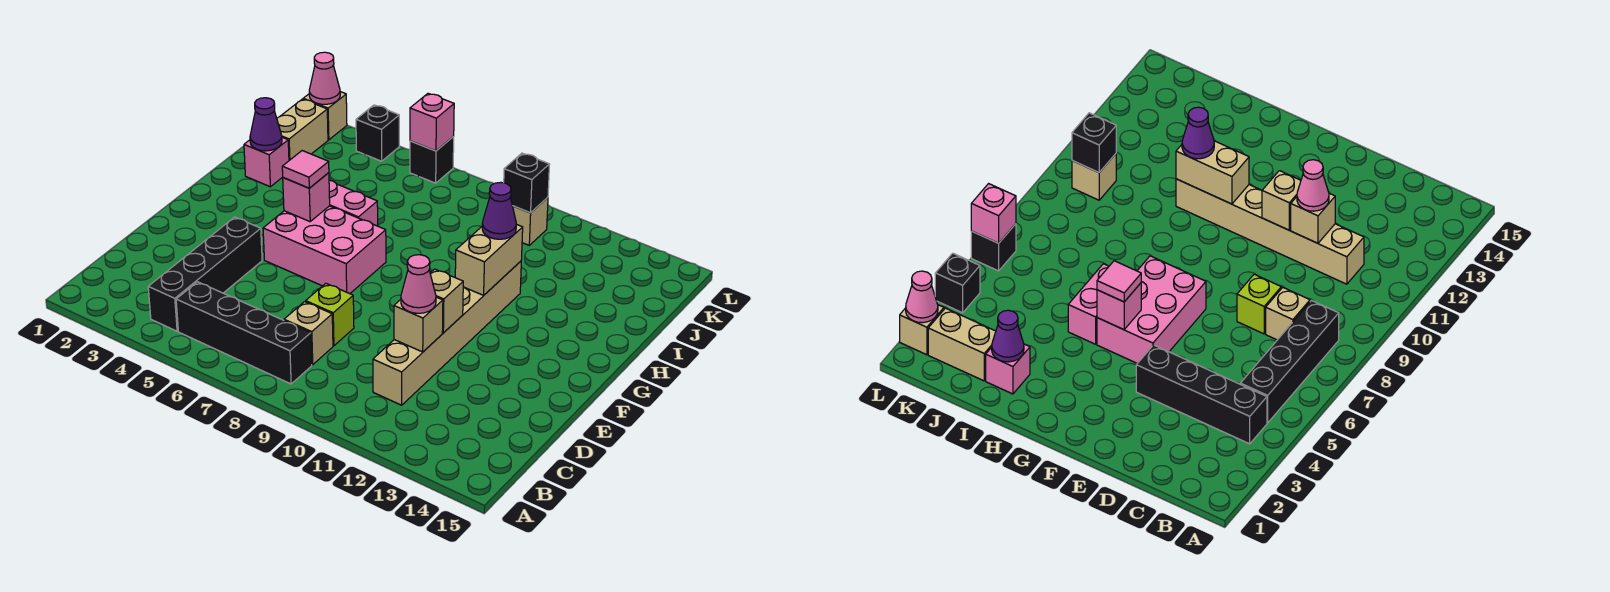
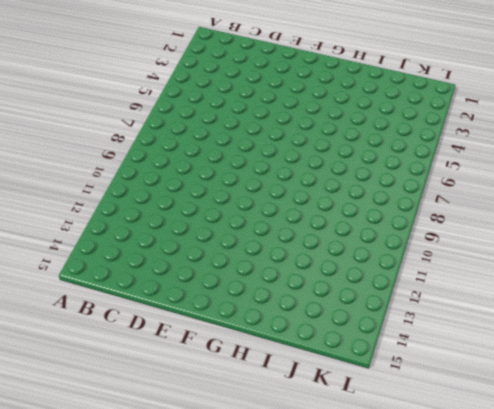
none -> black brick B4:E4 level 1
none -> black brick B5:B8 level 1
none -> tan brick C8 level 1

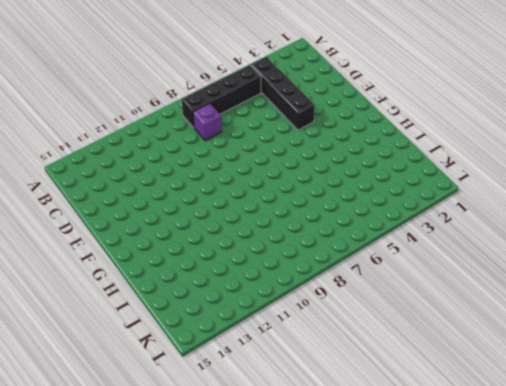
purple brick C8 level 1 -> tan brick C8 level 1
none -> tan brick C11:H11 level 1
none -> lime brick D8 level 1
none -> pink brick F5:G7 level 1

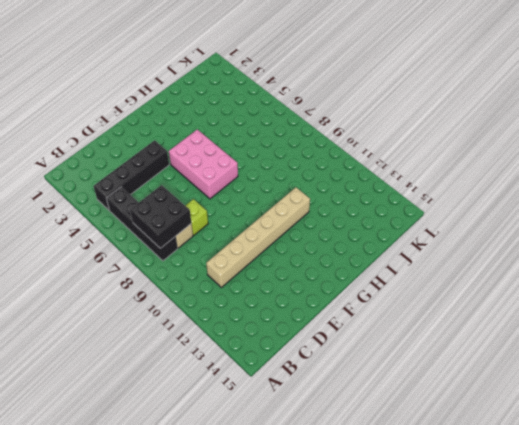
black brick B7:C8 level 2 -> none
none -> pink brick H5:H6 level 1
none -> pink brick I2 level 1
none -> tan brick J2:K2 level 1

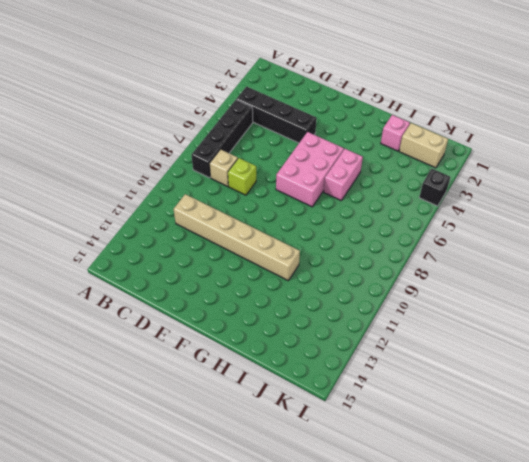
none -> tan brick K10 level 1
none -> tan brick L2 level 1
none -> black brick L6 level 1

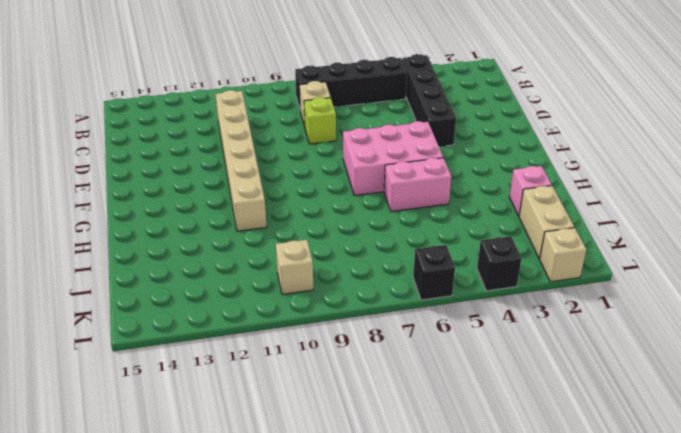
none -> tan brick D11 level 2
none -> tan brick E11 level 2
none -> pink brick G5 level 2

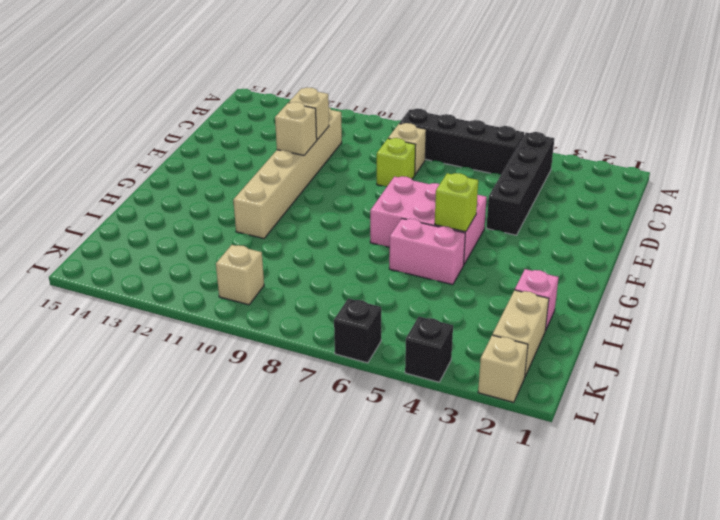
lime brick G5 level 2 -> pink brick G5 level 2
none -> tan brick G11:H11 level 2
none -> purple cone I2 level 2
none -> black brick K10 level 2

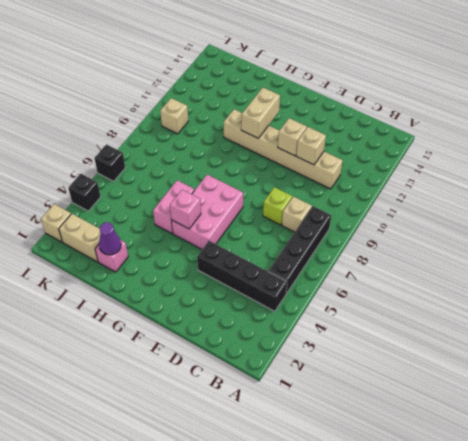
tan brick G11:G12 level 2 -> tan brick G11:H11 level 2
none -> black brick K10 level 2
none -> pink cone L2 level 2
none -> pink brick L6 level 2

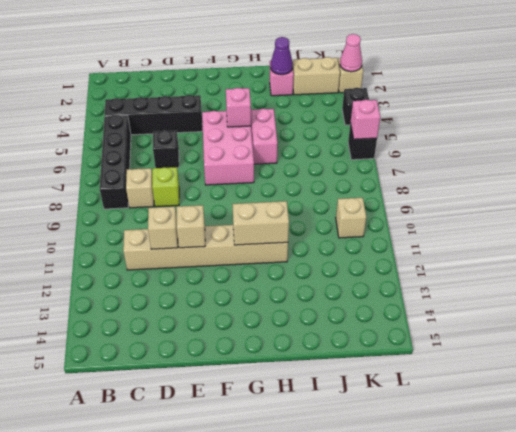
black brick D6 level 1 -> black brick K10 level 2
none -> pink cone D11 level 3
none -> pink tile G5 level 3
none -> purple cone H11 level 3

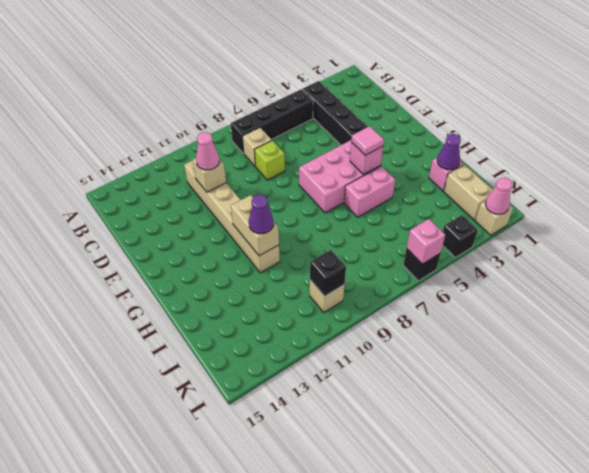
none -> tan brick E11 level 2

